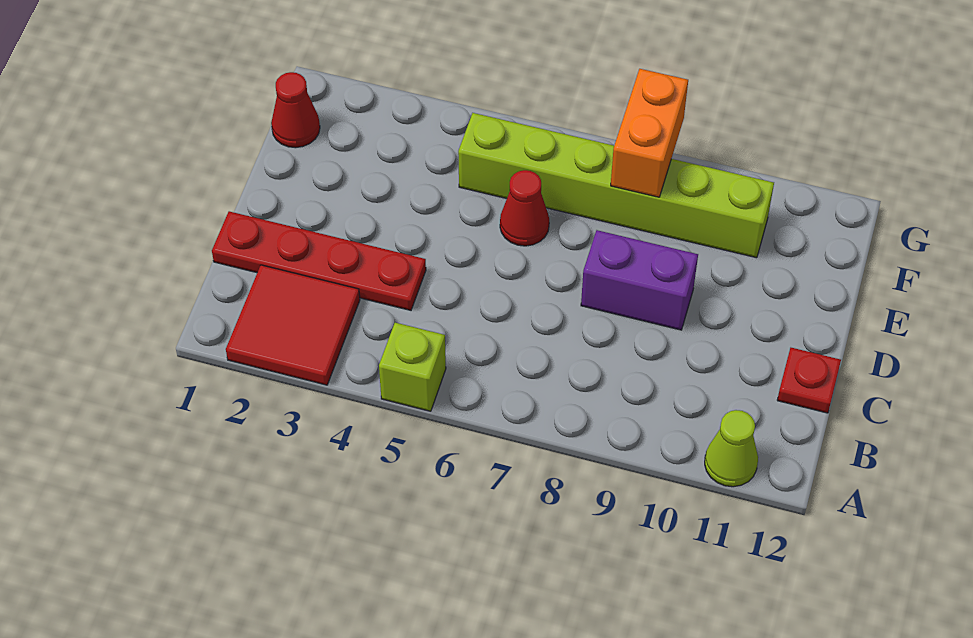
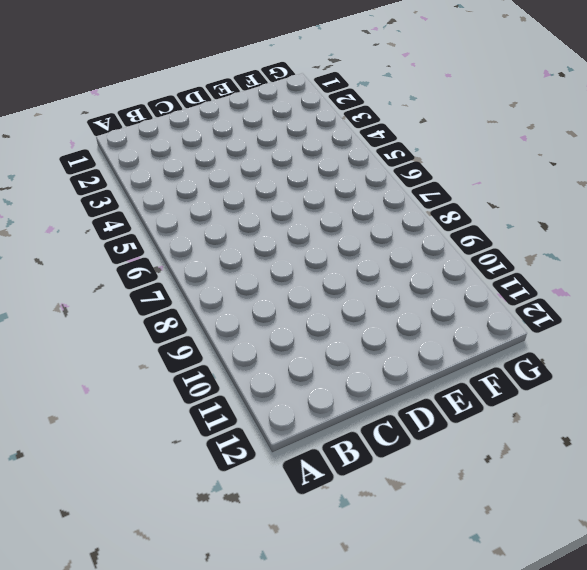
none -> red tile A2:B3 level 1
none -> lime brick A5 level 1

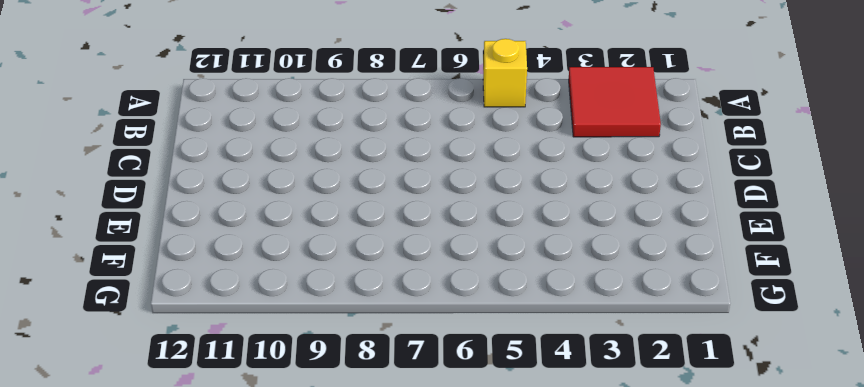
yellow brick A5 level 1 -> lime brick A5 level 1
none -> lime cone A11 level 1
none -> red plate C1:C4 level 1

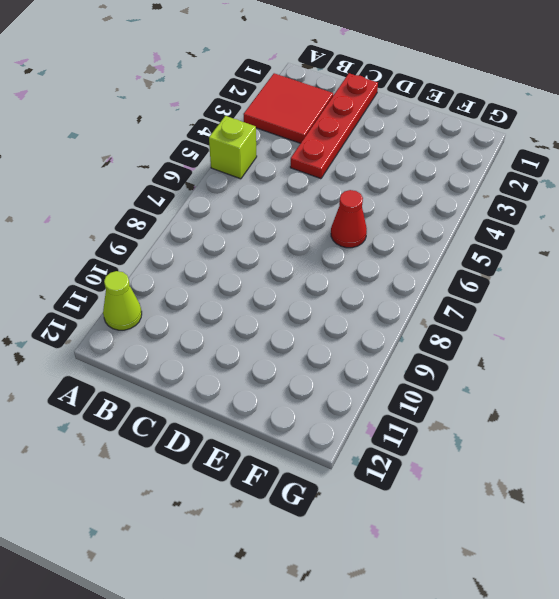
none -> red plate C12 level 1
none -> purple brick D8:D9 level 1

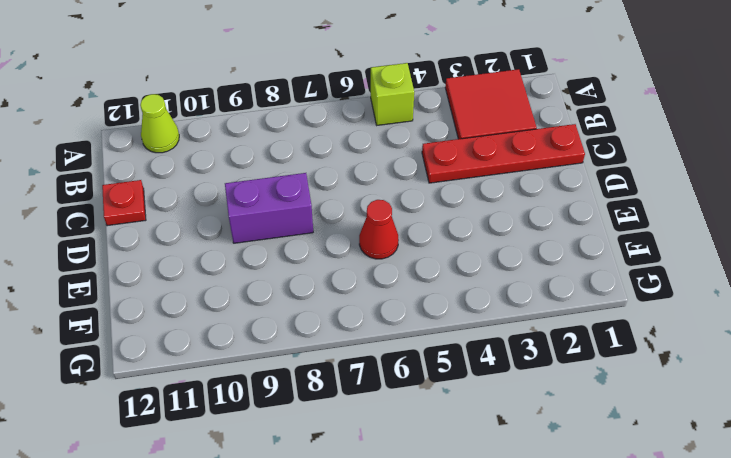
none -> red cone F1 level 1
none -> lime brick F5:F10 level 1

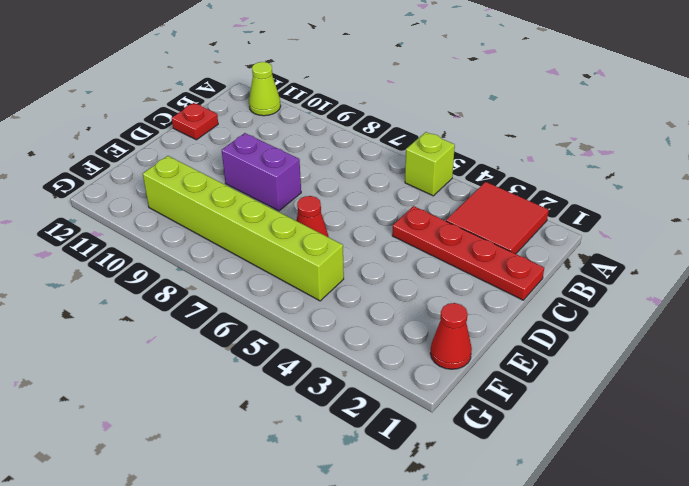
none -> orange brick F8:G8 level 2

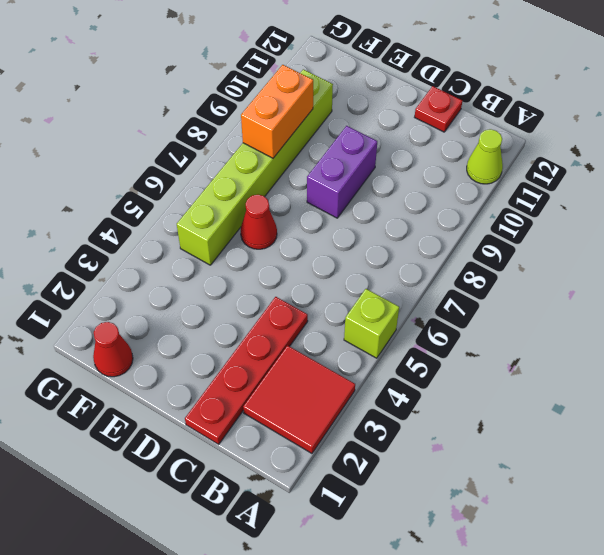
orange brick F8:F9 level 2 -> orange brick F8:G8 level 2

